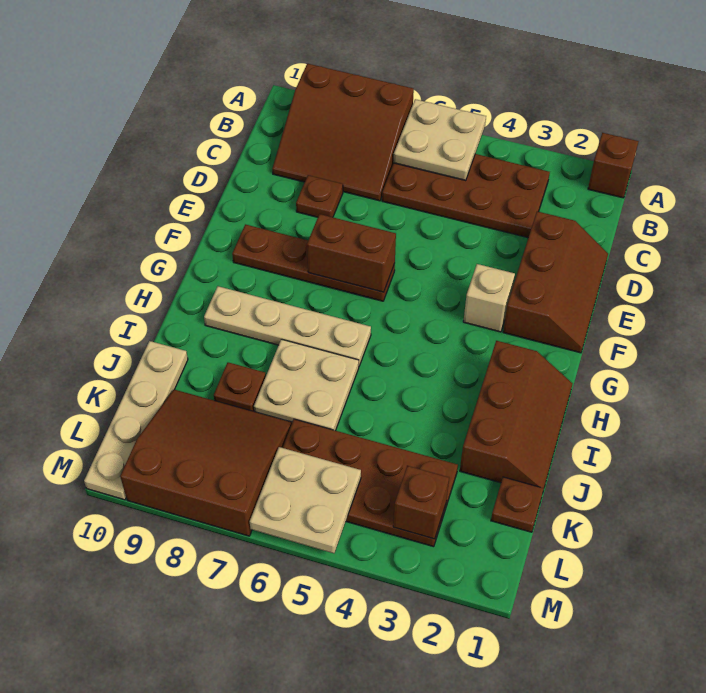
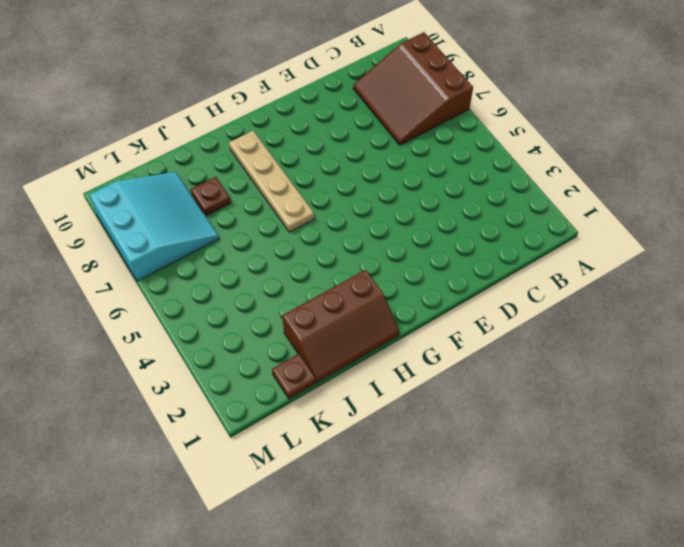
cyan slope K7:M9 level 1 top M -> brown slope K7:M9 level 1 top M
none -> brown brick A1 level 1
none -> brown plate B3:C6 level 1
none -> brown slope D1:F2 level 1 top 2

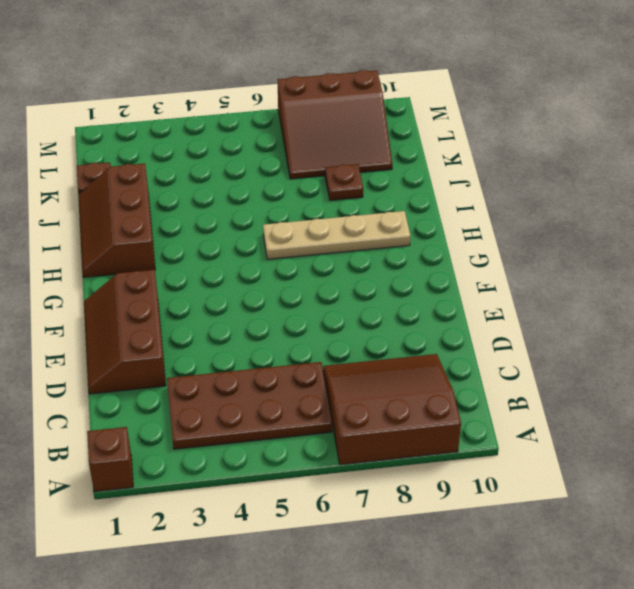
none -> brown plate D8 level 1
none -> tan brick F3 level 1
none -> brown plate F6:F9 level 1

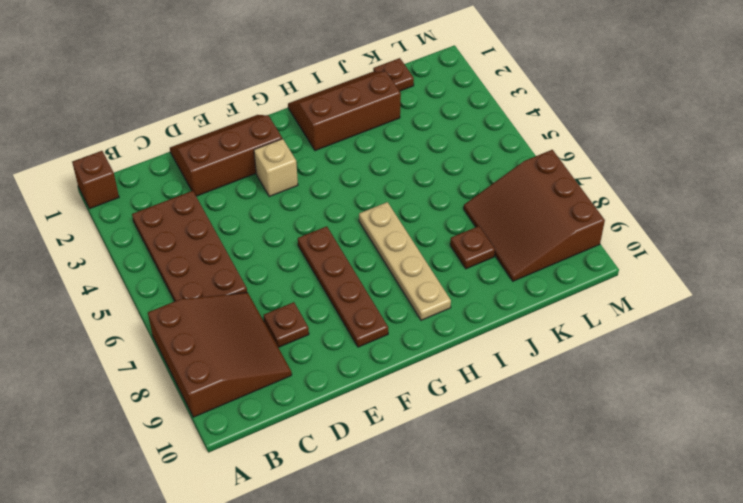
none -> tan plate I6:J7 level 1
none -> tan plate J10:M10 level 1
none -> brown plate K3:L6 level 1

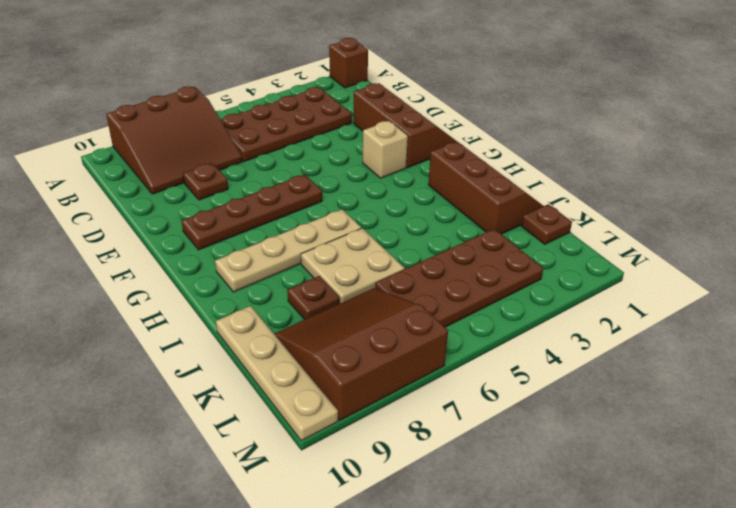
none -> tan plate A5:B6 level 2
none -> brown brick F6:F7 level 2
none -> brown brick L3 level 2

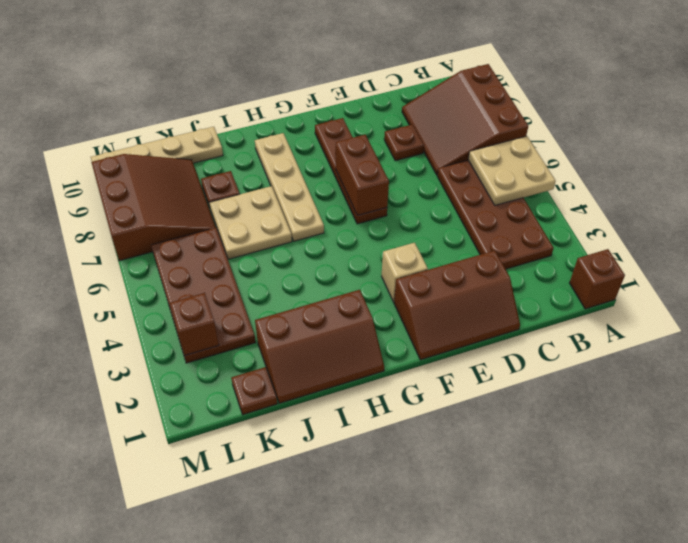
none -> tan plate L5:M6 level 2

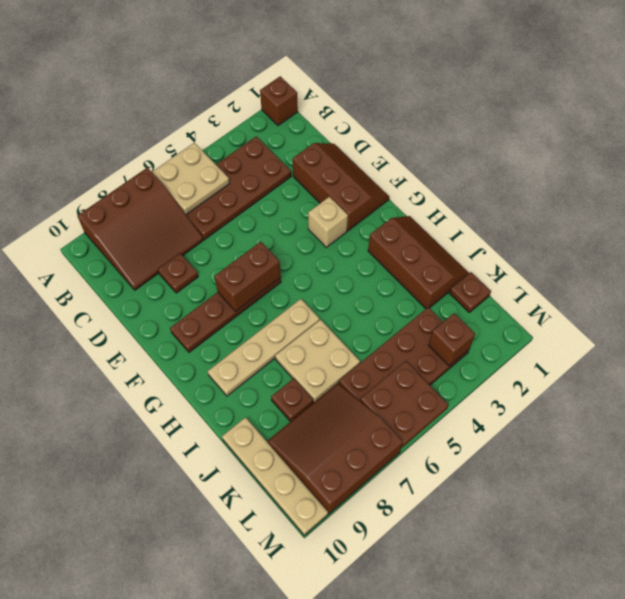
brown plate L5:M6 level 2 -> tan plate L5:M6 level 2

